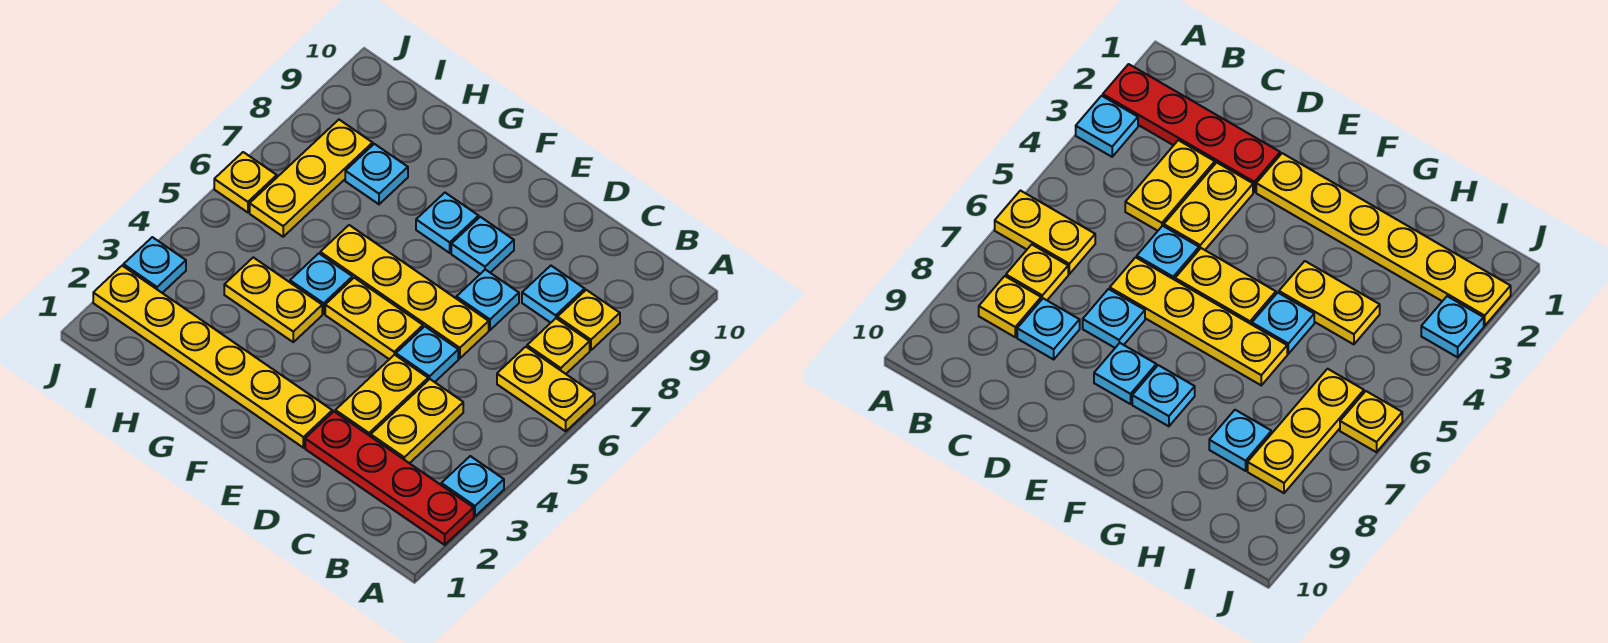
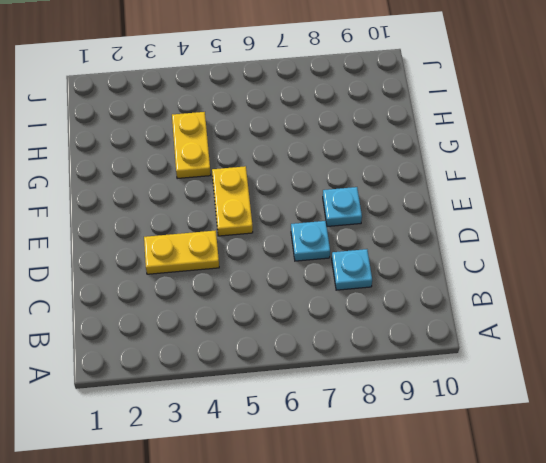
none -> red plate A2:D2 level 1
none -> cyan plate A3 level 1
none -> yellow plate A6:B6 level 1

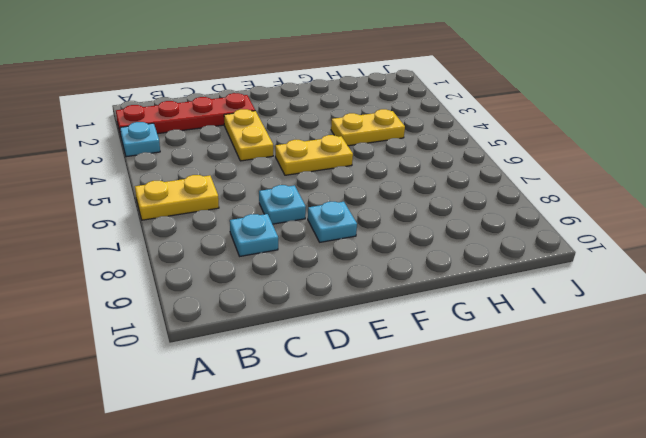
none -> yellow plate B7 level 1
none -> yellow plate B8 level 1
none -> yellow plate C3:C4 level 1

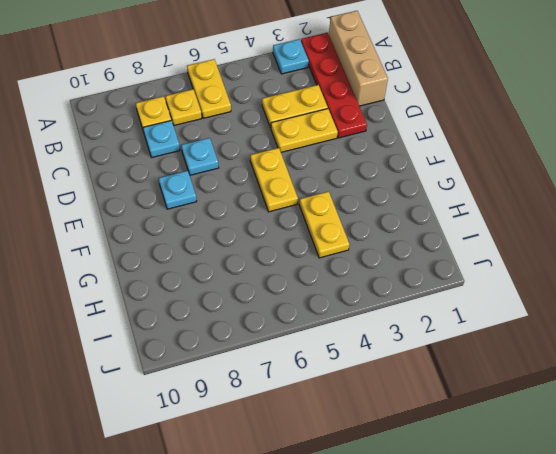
tan brick A1:C1 level 1 -> none
none -> cyan plate D5 level 1
none -> yellow plate D6:G6 level 1
none -> yellow plate E2:J2 level 1

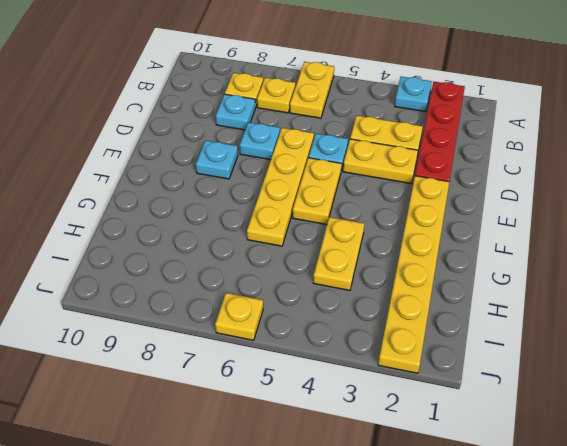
none -> cyan plate F8 level 1
none -> cyan plate G5 level 1
none -> cyan plate H8 level 1

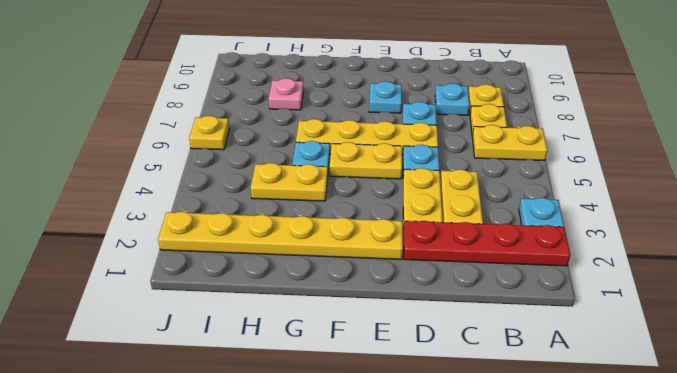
pink plate H8 level 1 -> cyan plate H8 level 1
none -> cyan plate F8 level 1
none -> yellow plate I6:I8 level 1
none -> cyan plate J3 level 1

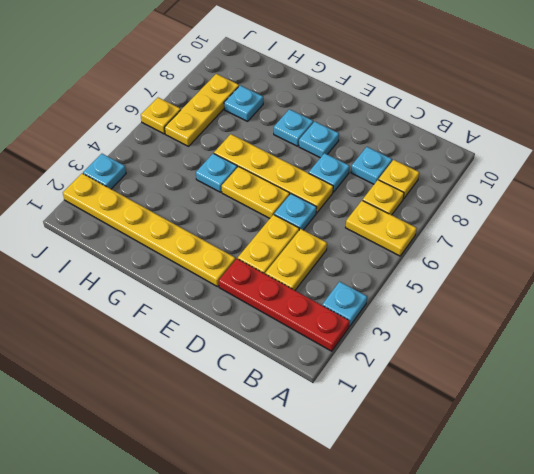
none -> yellow plate G4:H4 level 1

